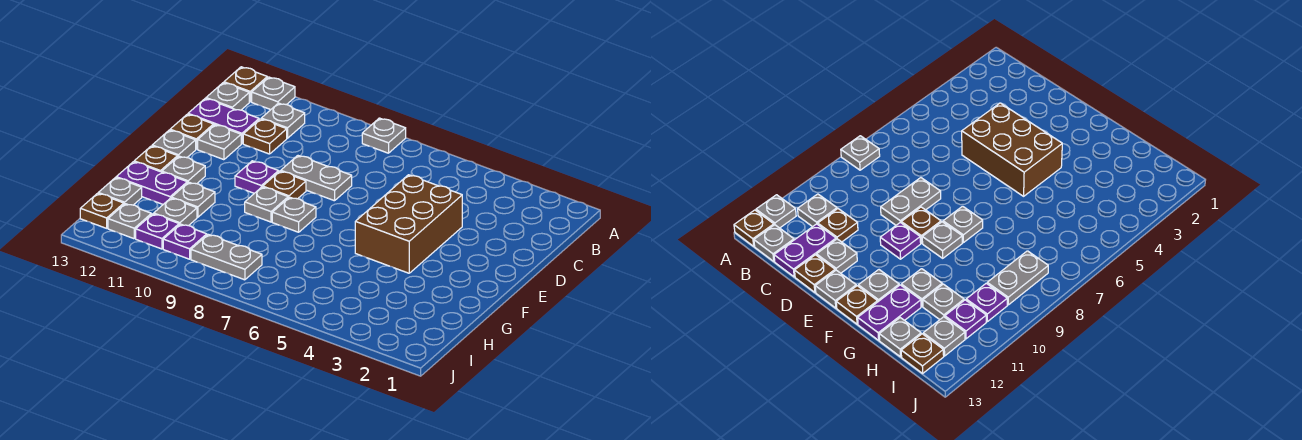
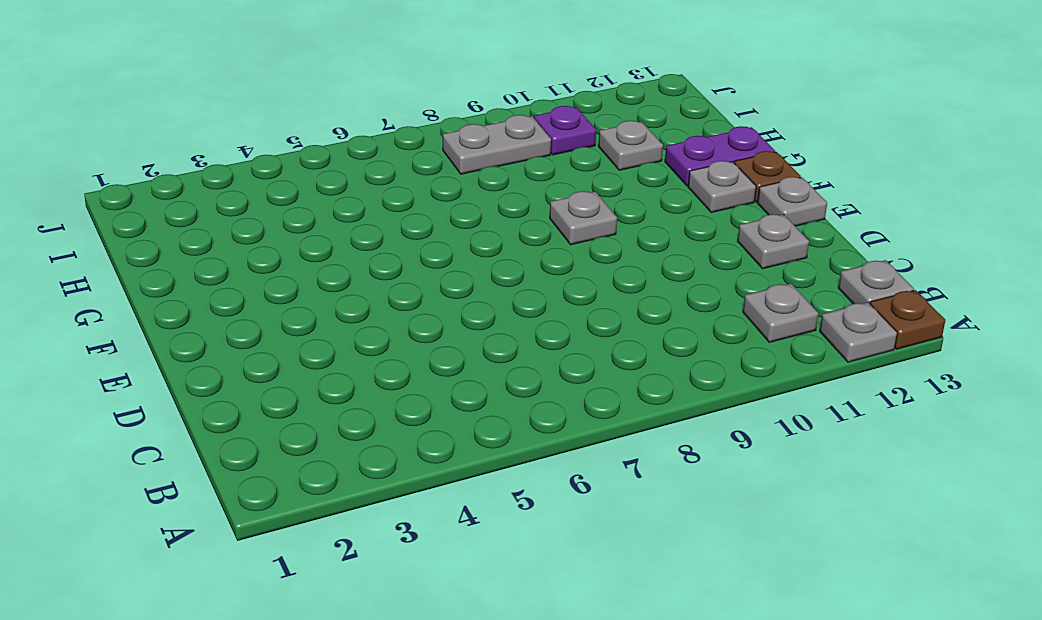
none -> grey plate A8 level 1
none -> brown plate C11 level 1
none -> purple plate C12:C13 level 1

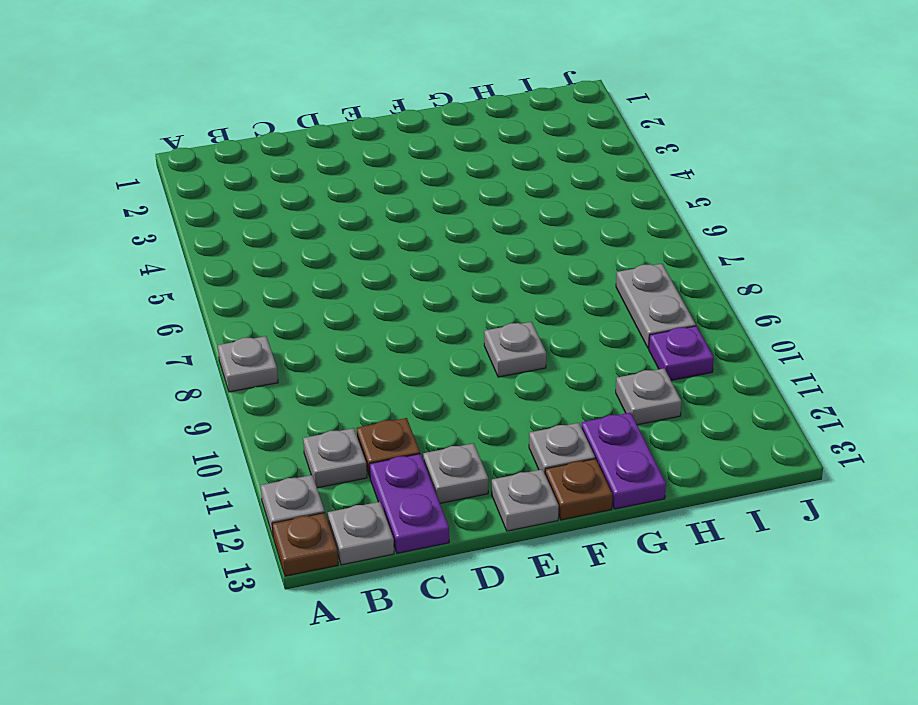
none -> brown brick D4:F5 level 1
none -> grey plate D8:D9 level 1
none -> brown plate D13 level 1

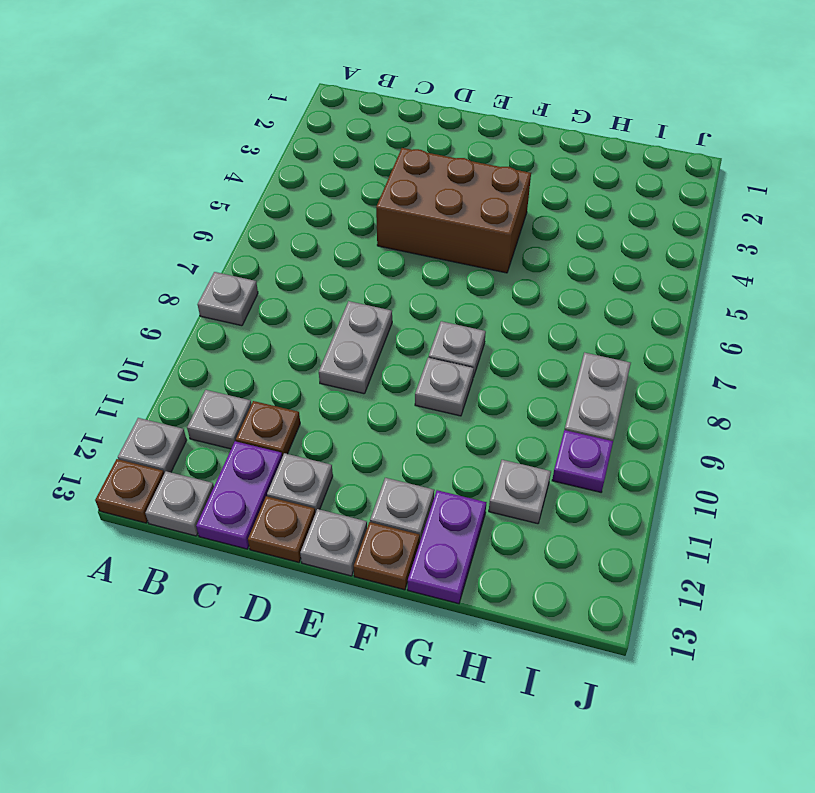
none -> brown plate E9 level 1
none -> purple plate E10 level 1
none -> grey plate G11 level 1

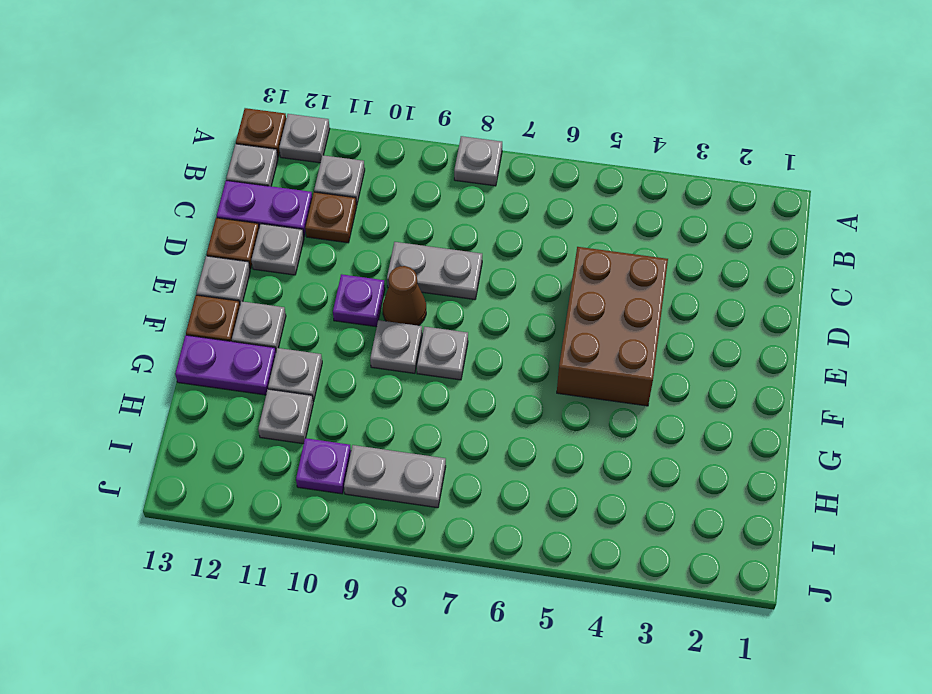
brown cone E9 level 1 -> brown plate E9 level 1
none -> grey plate H13 level 1
none -> purple plate I11 level 1
none -> grey plate I12 level 1

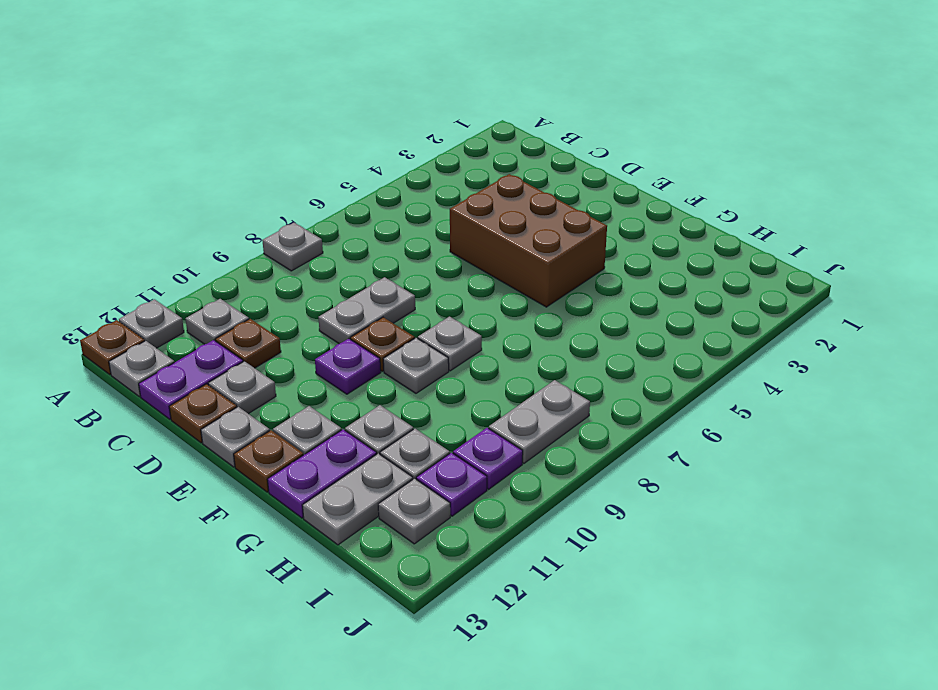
grey plate H12:H13 level 1 -> grey plate H13 level 1
none -> brown plate I13 level 1

